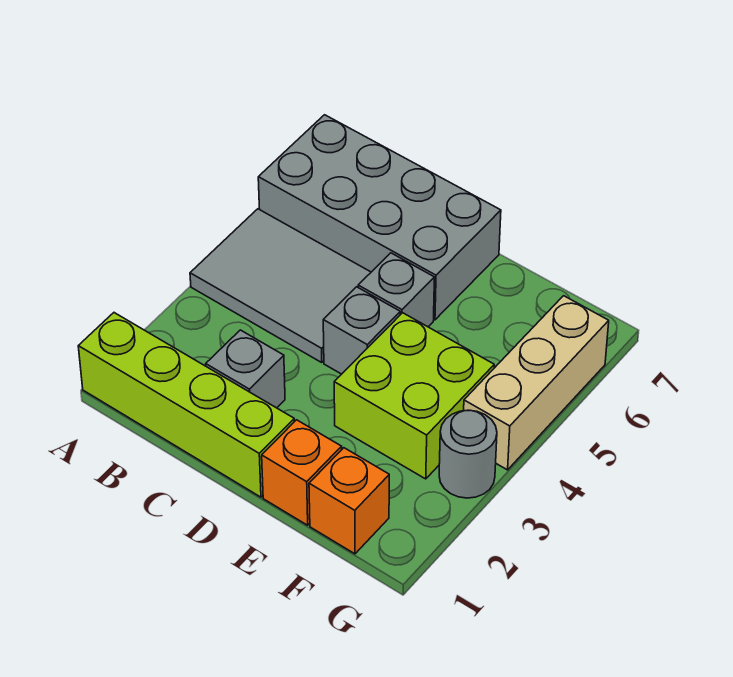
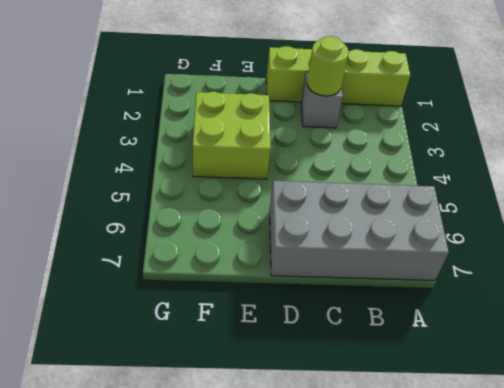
lime round brick C2 level 2 -> none
none -> grey tile A4:C5 level 1
none -> grey brick D4 level 1

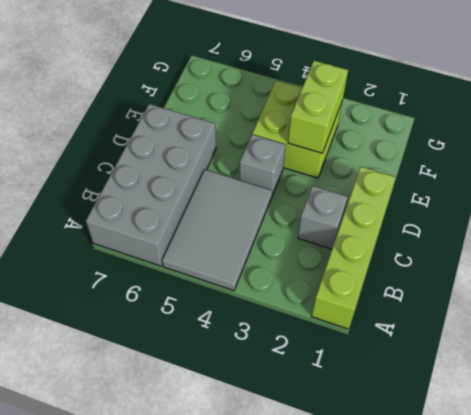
lime brick E3:F3 level 2 -> none
none -> grey brick D5 level 1
none -> orange brick E1 level 1

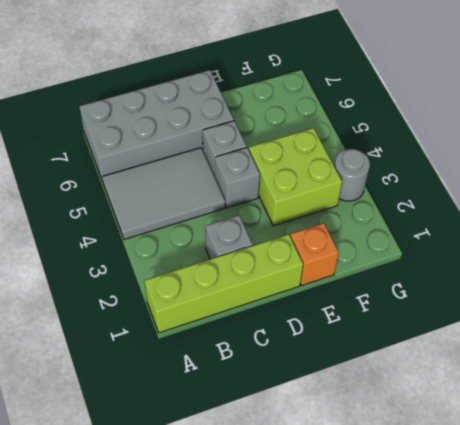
none -> orange brick F1 level 1
none -> tan brick G4:G6 level 1

